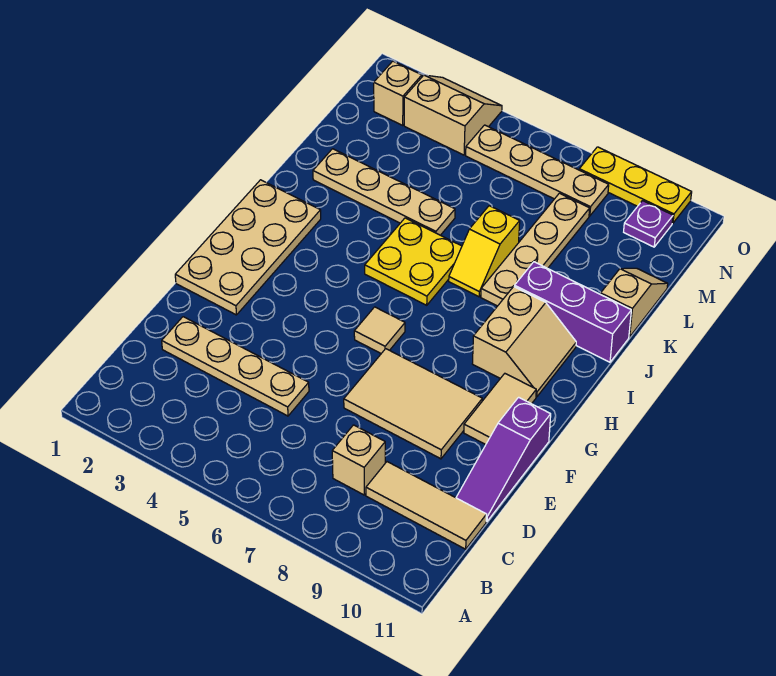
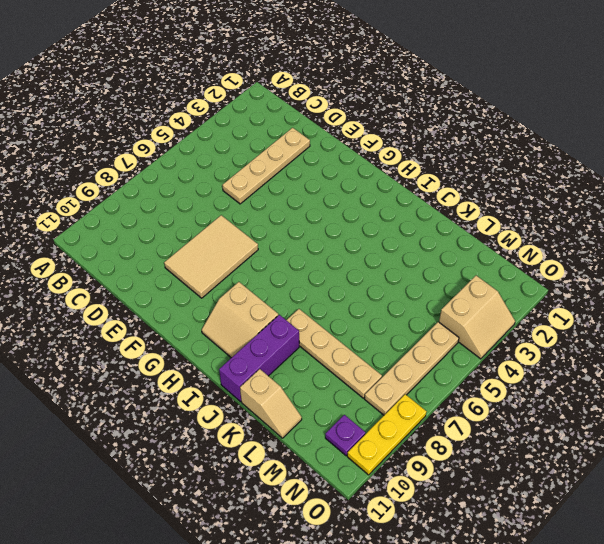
none -> tan brick C8 level 1
none -> tan tile C9:C11 level 1
none -> purple slope D11:F11 level 1 top F

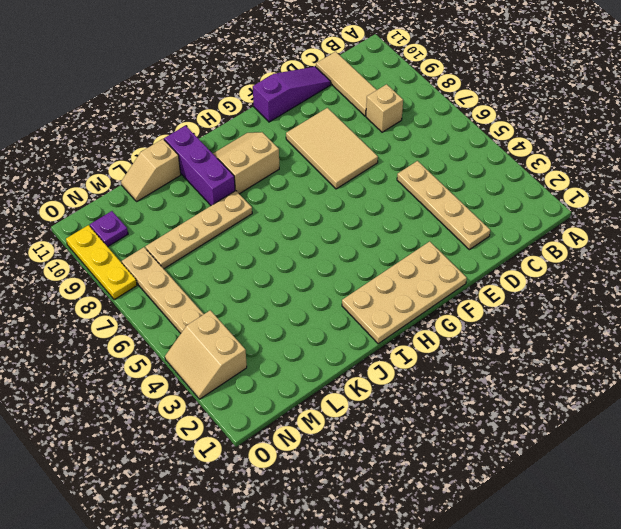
none -> tan tile F10:G10 level 1
none -> tan tile G6 level 1
none -> yellow plate I5:J6 level 1

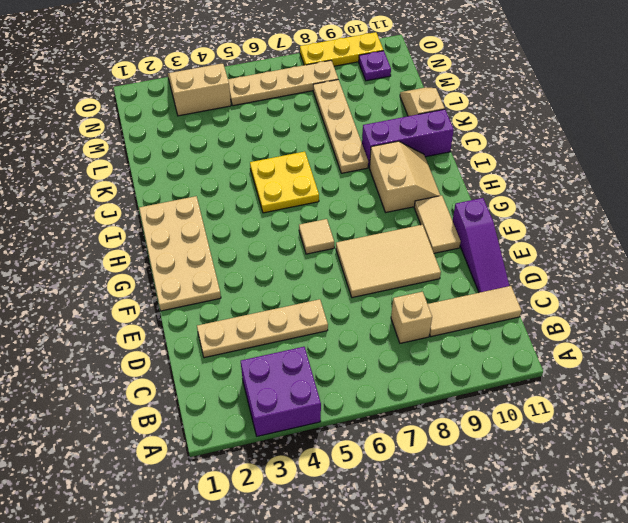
purple brick A3:B4 level 1 -> none
none -> yellow slope J7:K7 level 1 top K
none -> tan plate K2:K5 level 1
none -> tan brick N2 level 1

